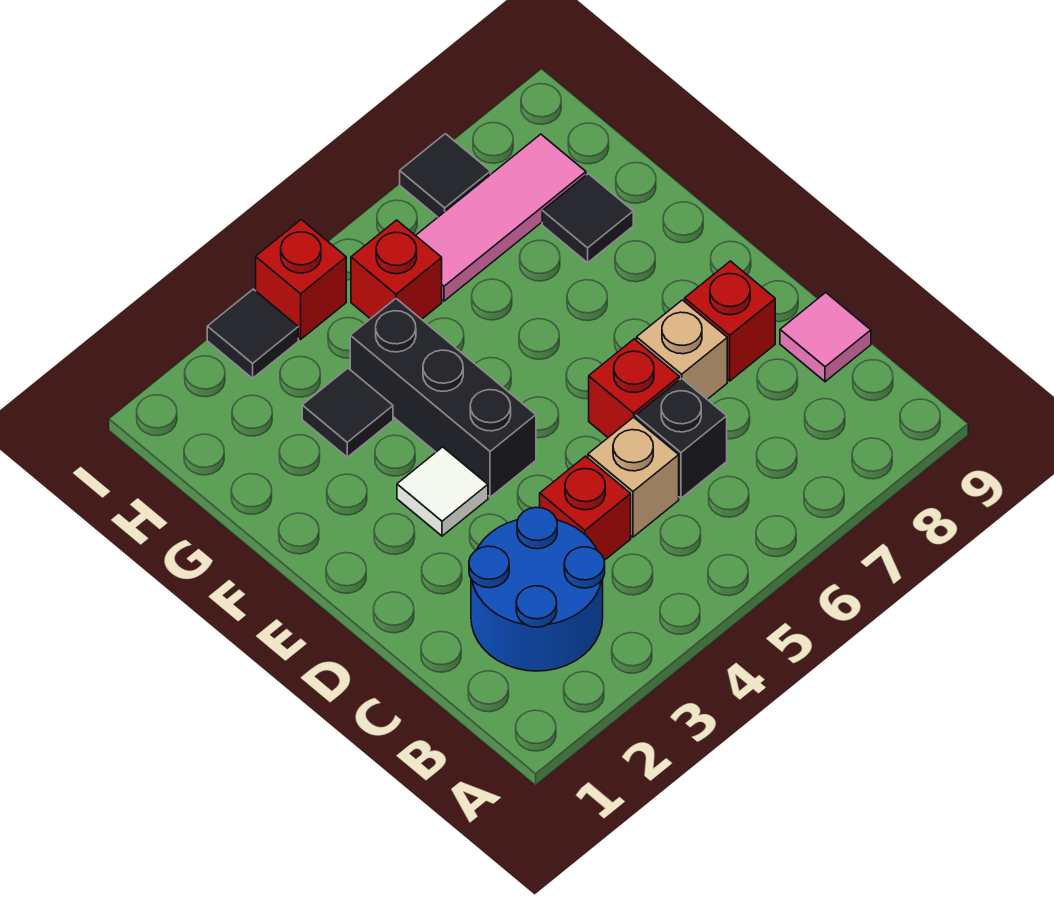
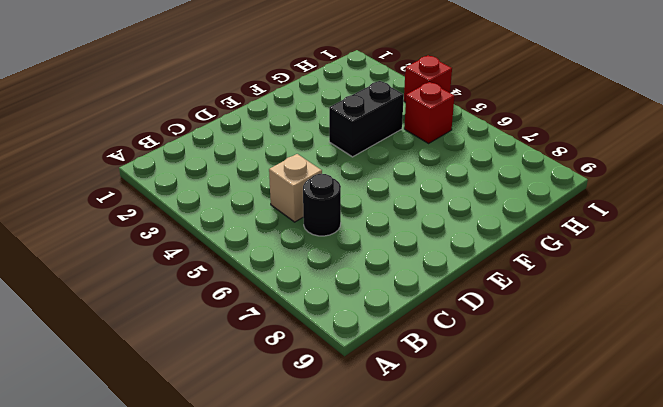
black round brick C6 level 1 -> black brick C6 level 1
black brick F4:G4 level 1 -> black brick E4:G4 level 1
none -> blue round brick B2:C3 level 1
none -> red brick C4 level 1
none -> pink tile C9 level 1

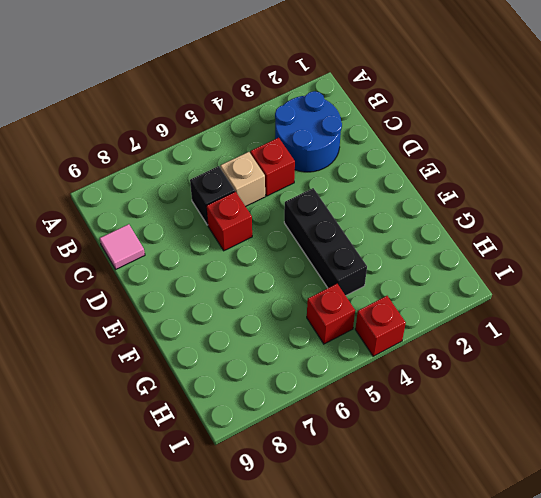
none -> tan brick D7 level 1
none -> red brick D8 level 1
none -> white tile E3 level 1

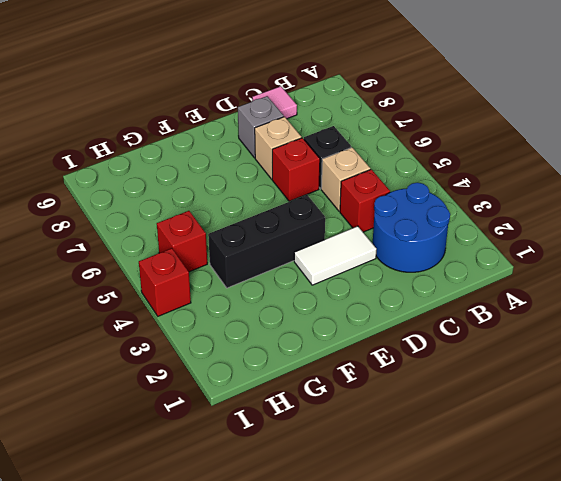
white tile D3:E3 level 1 -> white tile E3 level 1
grey brick D8 level 1 -> red brick D8 level 1
none -> black tile G3 level 1
none -> black tile G8 level 1
none -> pink tile H6:H8 level 1

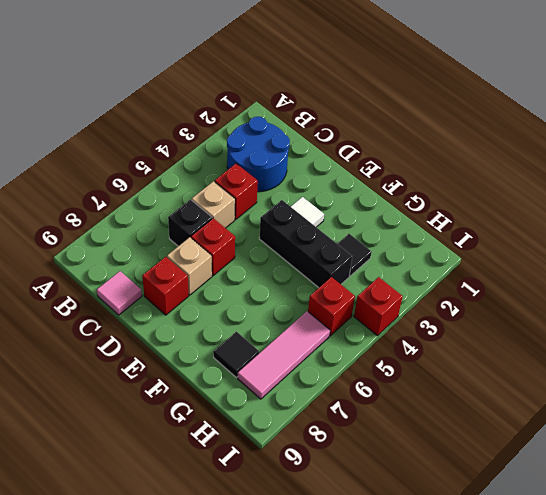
none -> black tile I3 level 1
none -> black tile I7 level 1

